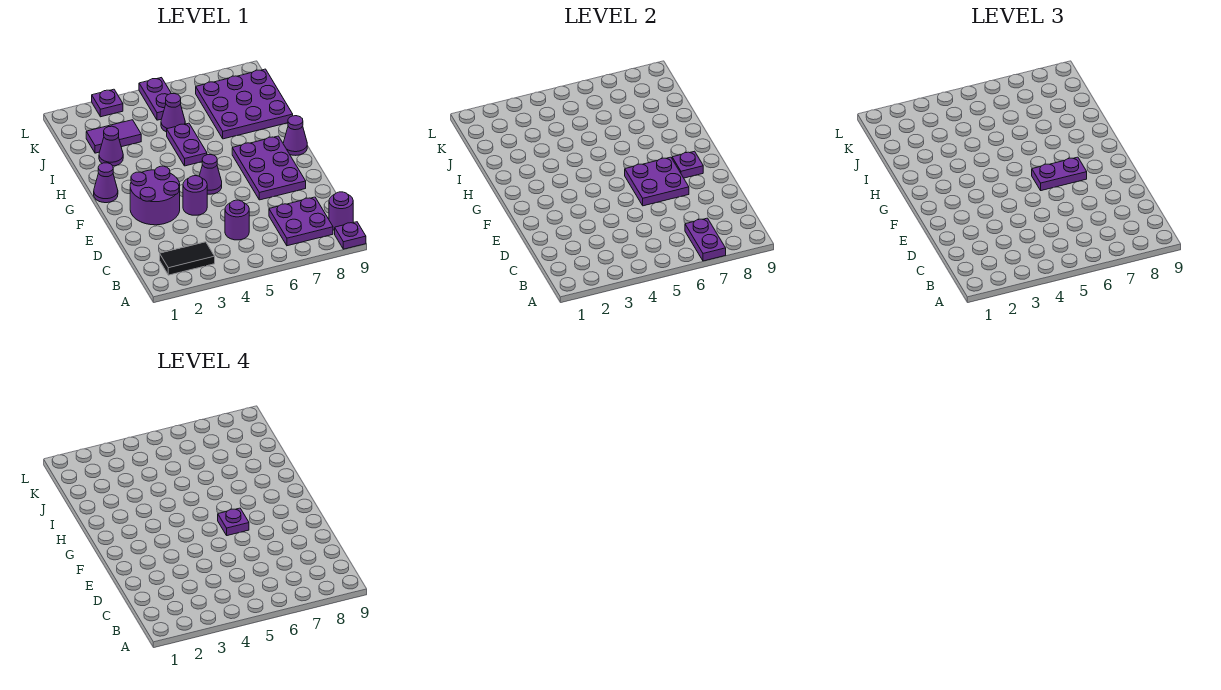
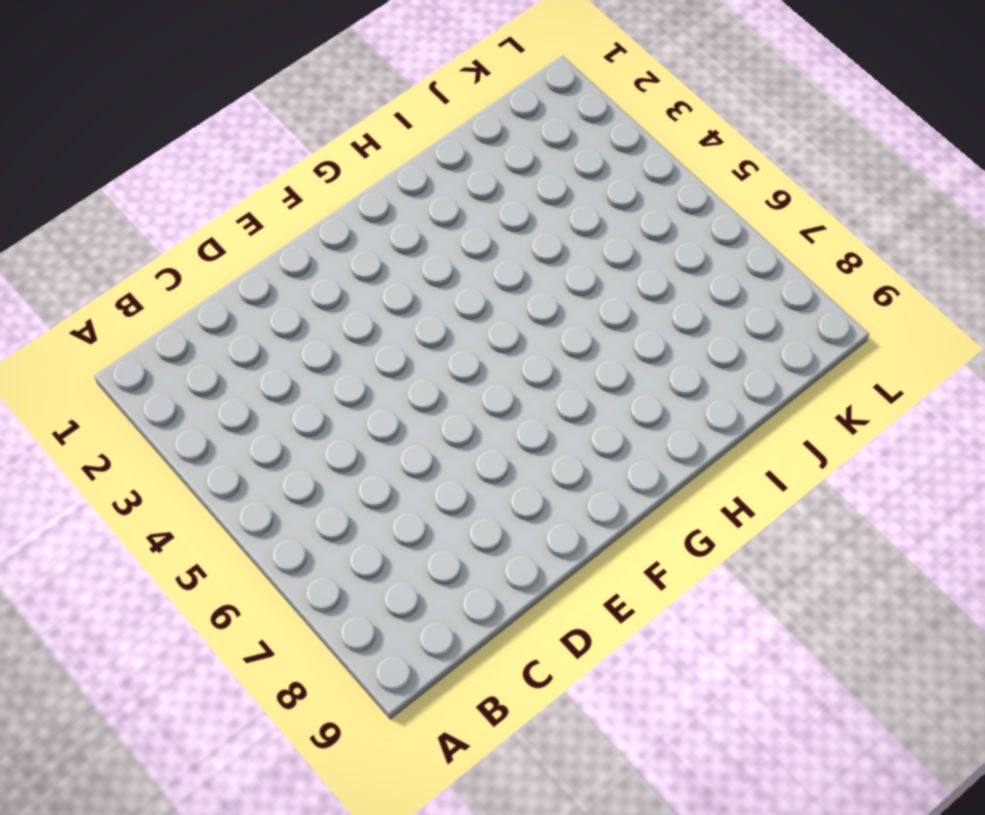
none -> purple plate A9 level 1
none -> black tile B2:B3 level 1
none -> purple plate B7:C8 level 1

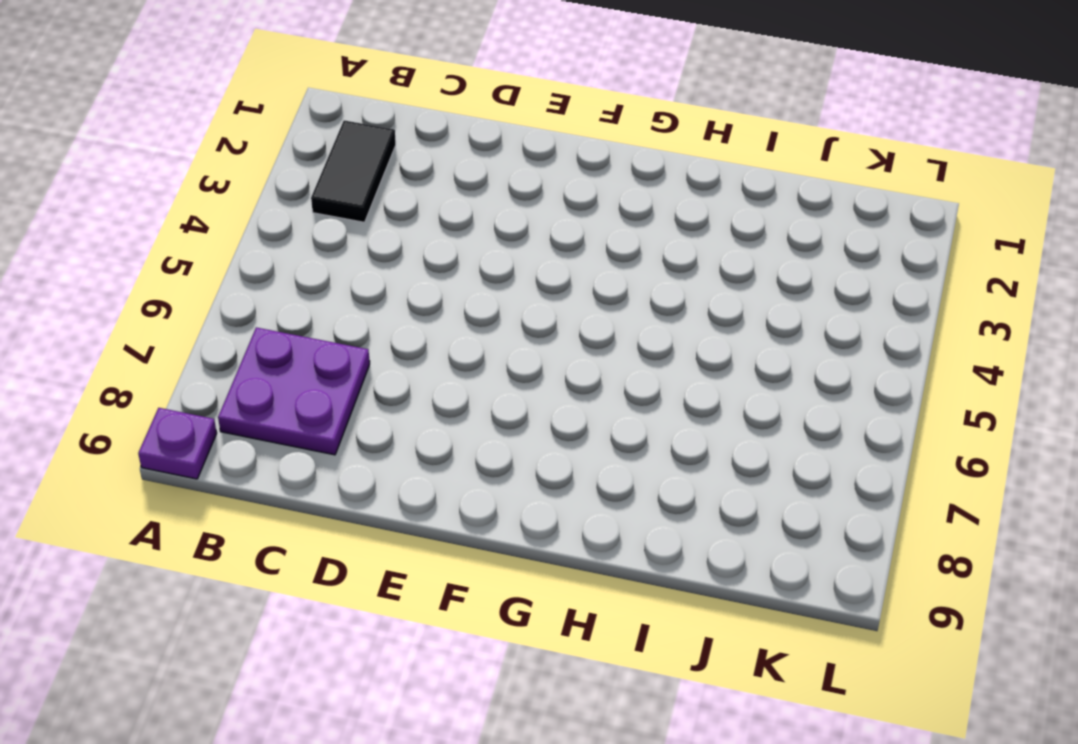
none -> purple round brick B9 level 1
none -> purple round brick C5 level 1
none -> purple round brick E2:F3 level 1

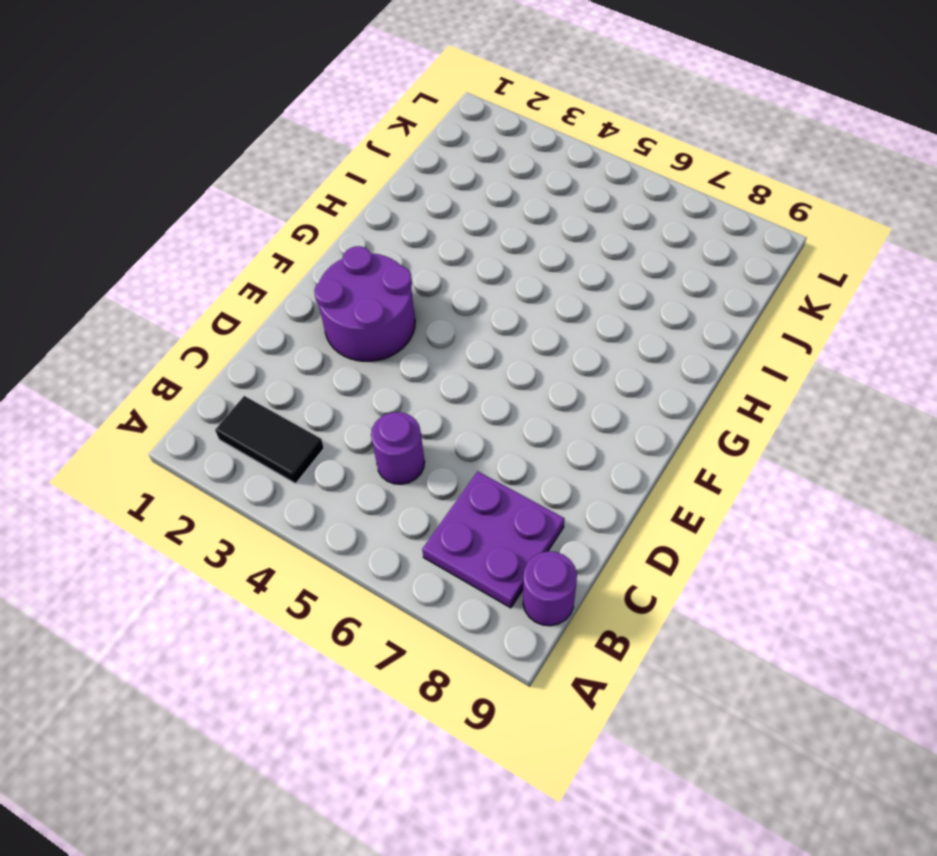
none -> purple plate A9 level 1
none -> purple round brick E4 level 1
none -> purple plate E7:G8 level 1

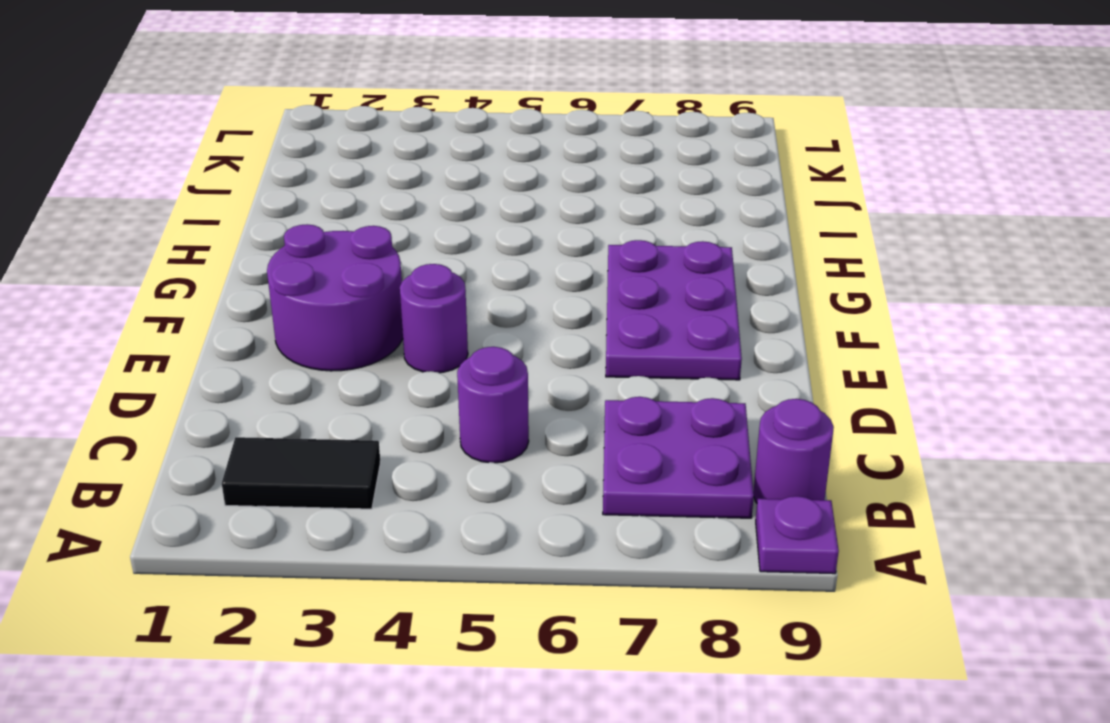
none -> purple cone F5 level 1
none -> purple cone G1 level 1
none -> purple cone G9 level 1

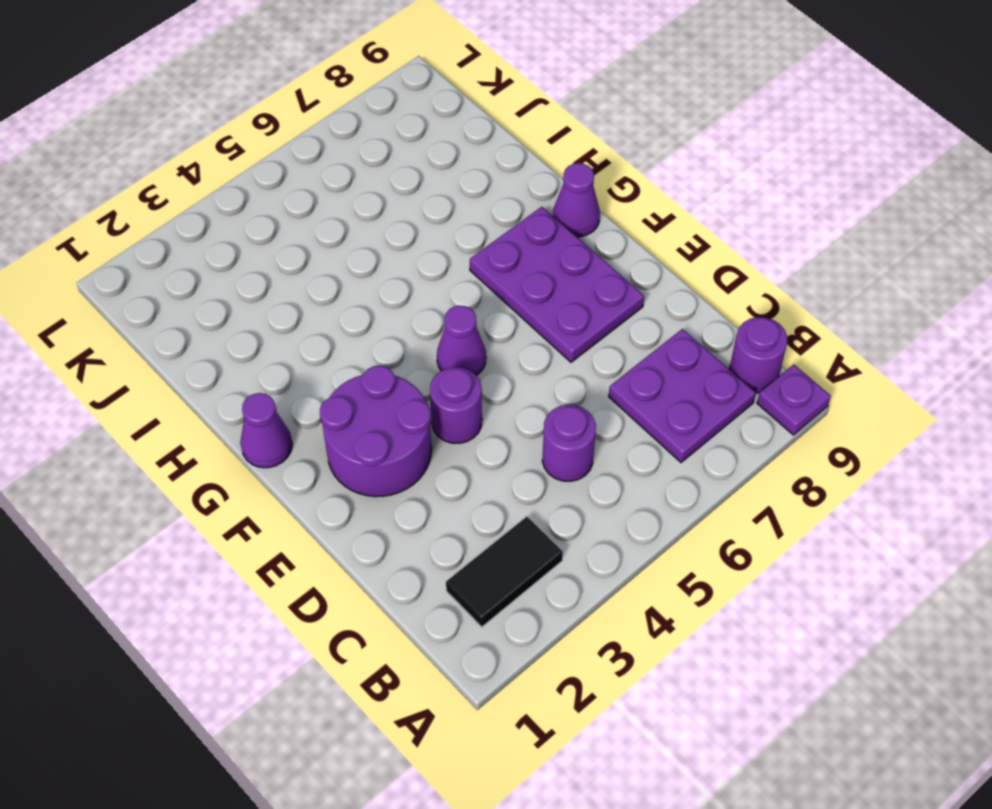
none -> purple plate H5:I5 level 1
none -> purple cone I2 level 1
none -> purple plate I7:K9 level 1

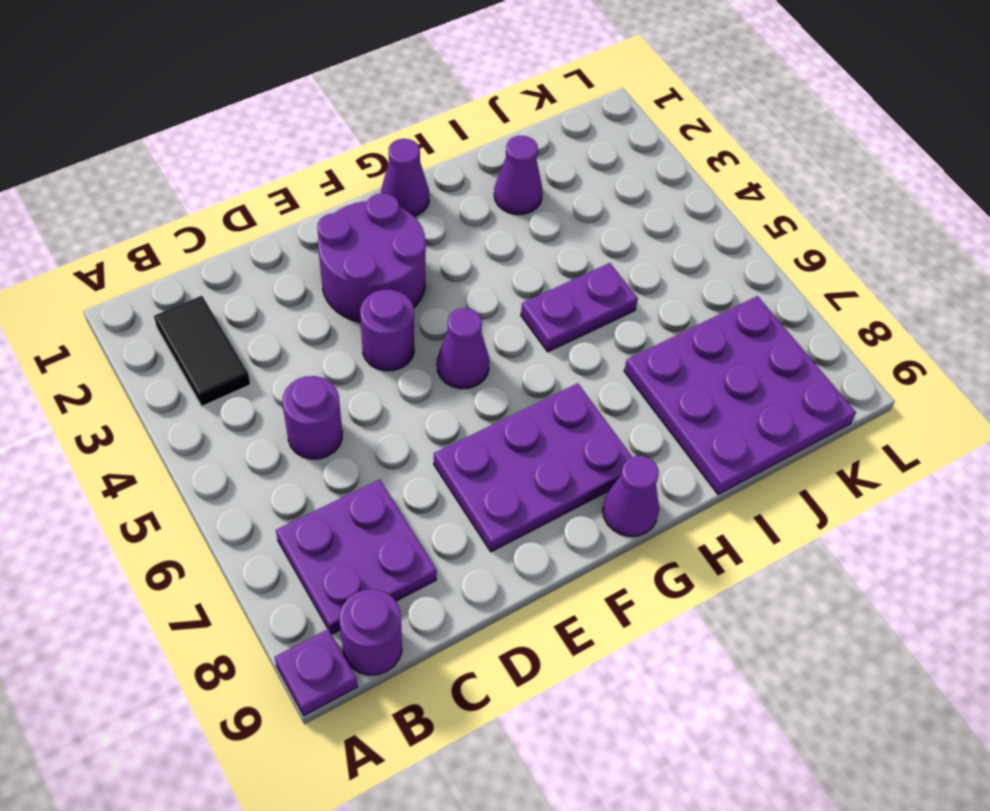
none -> purple tile J2:J3 level 1
none -> purple cone J5 level 1
none -> purple plate K5:L5 level 1

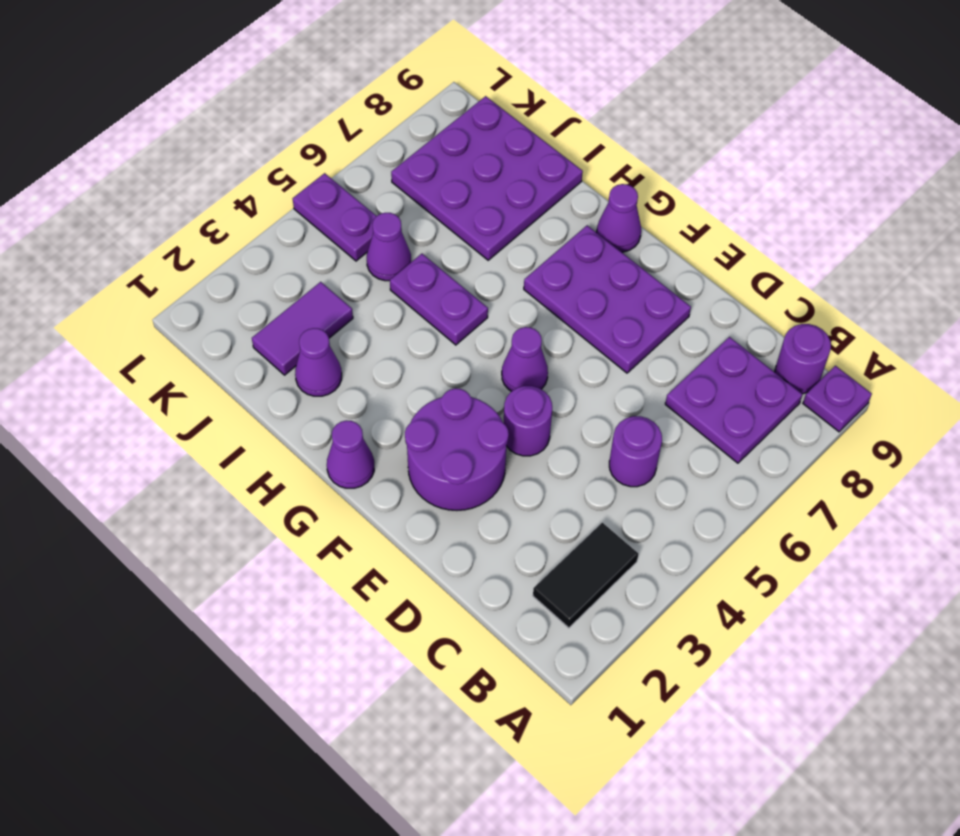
none -> purple plate L3 level 1
none -> purple plate A7:B7 level 2
none -> purple plate E6:F7 level 2

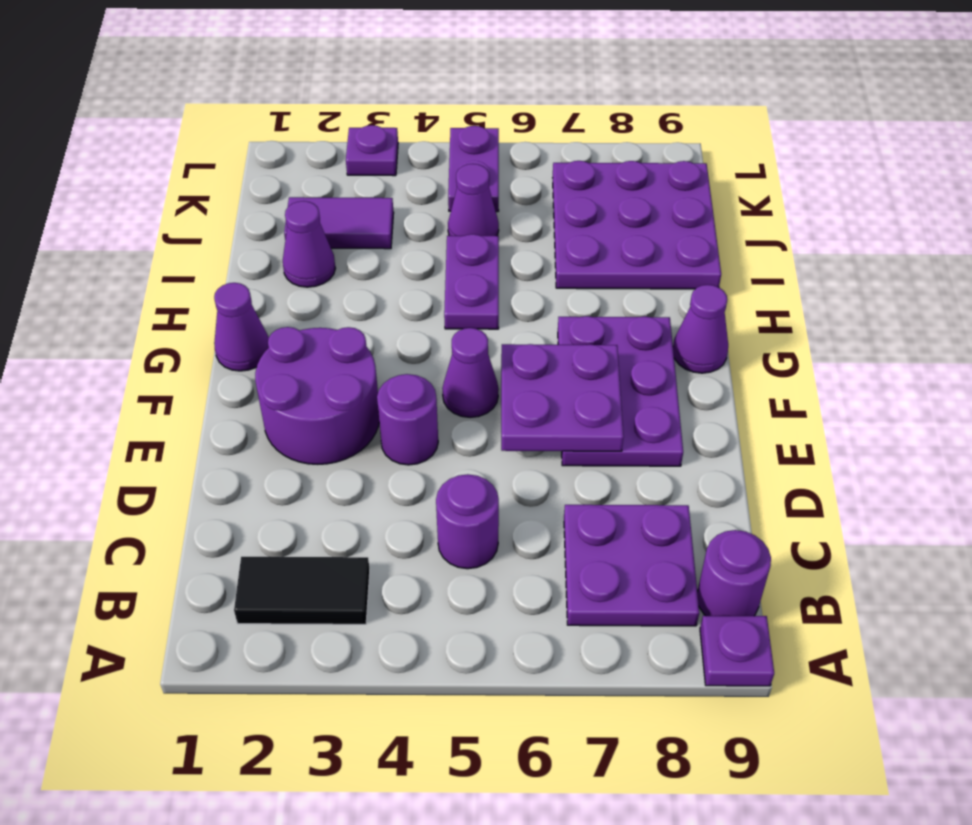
none -> purple plate A7:B7 level 2
none -> purple plate F8 level 2
none -> purple plate F6:F7 level 3

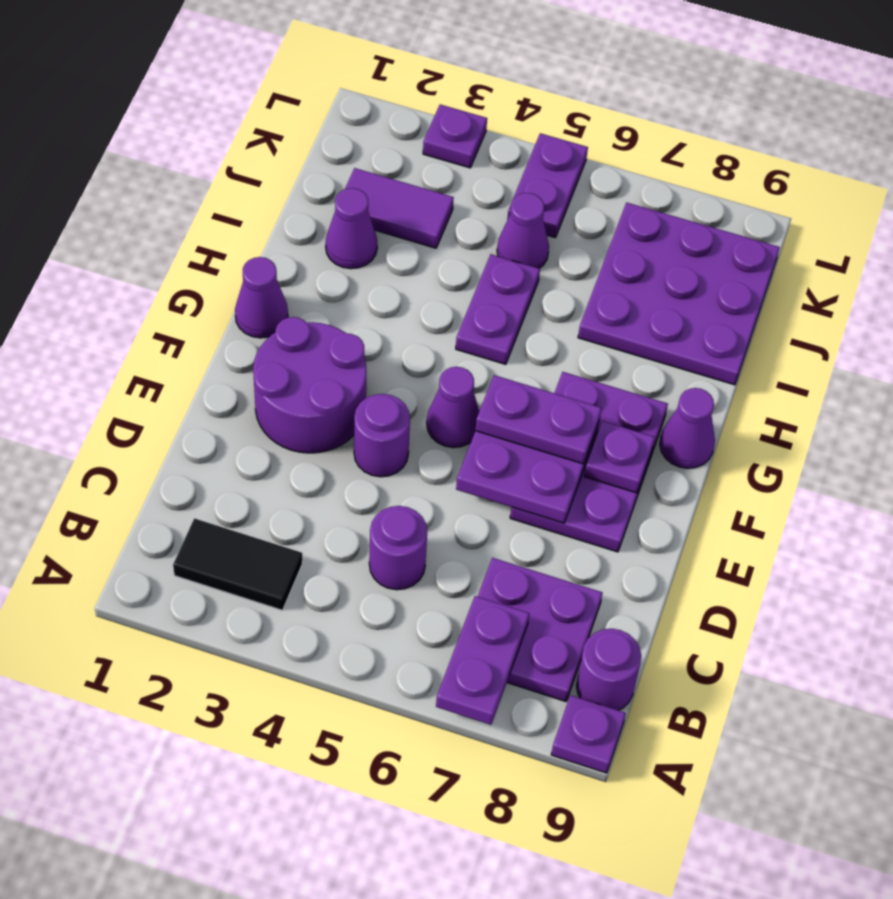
none -> purple plate F6 level 4

